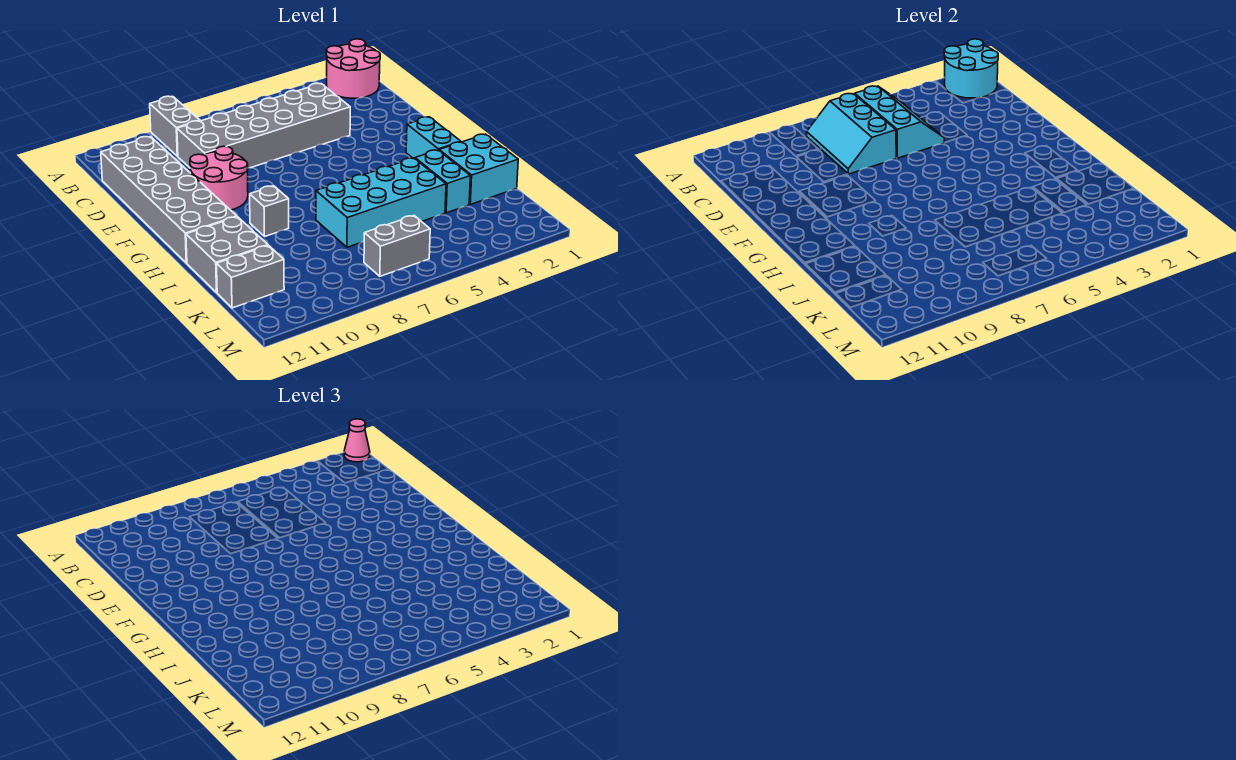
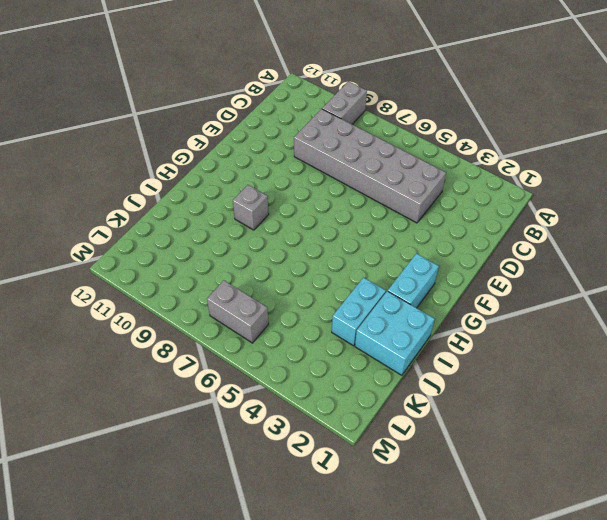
none -> pink round brick A1:B2 level 1
none -> grey brick C11:H12 level 1
none -> pink round brick E9:F10 level 1

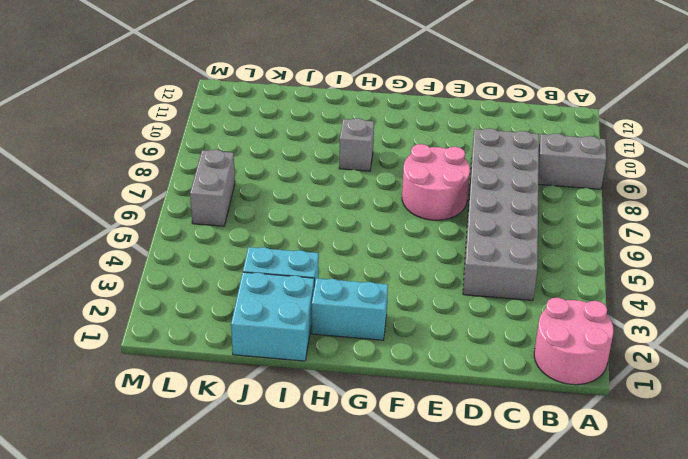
pink round brick E7:F8 level 1 -> pink round brick E9:F10 level 1
none -> grey brick C11:H12 level 1
none -> cyan brick I4:J7 level 1
none -> grey brick I11:J12 level 1

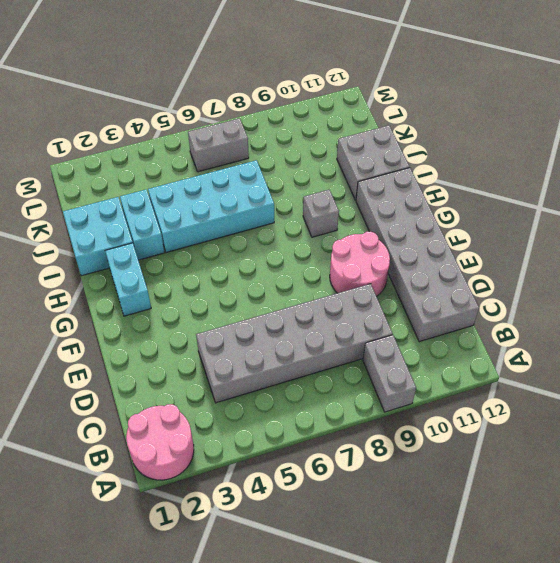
none -> grey brick K11:K12 level 1
none -> cyan round brick A1:B2 level 2
none -> cyan slope B5:D6 level 2 top 6

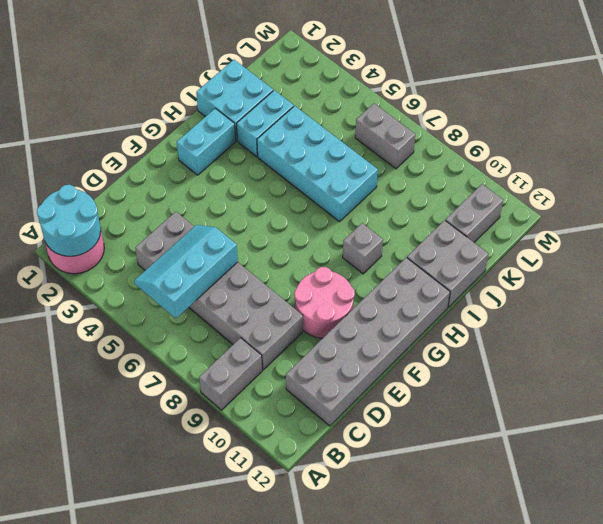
grey brick K11:L11 level 1 -> grey brick K11:K12 level 1
none -> cyan slope B7:D8 level 2 top 7
none -> pink cone A1 level 3

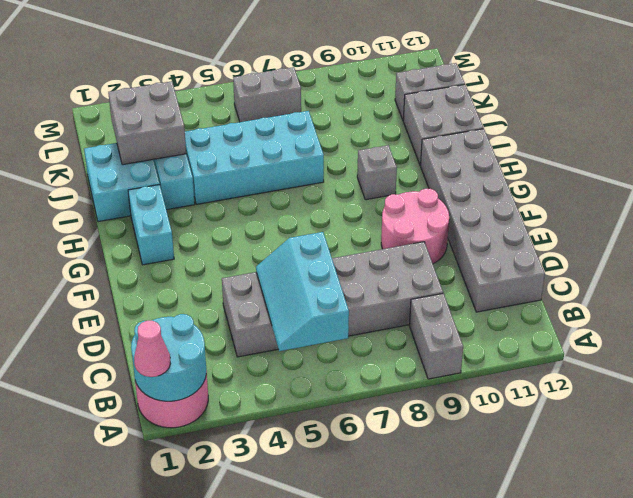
grey brick J2:K3 level 2 -> none
none -> cyan slope B7:D8 level 2 top 7

